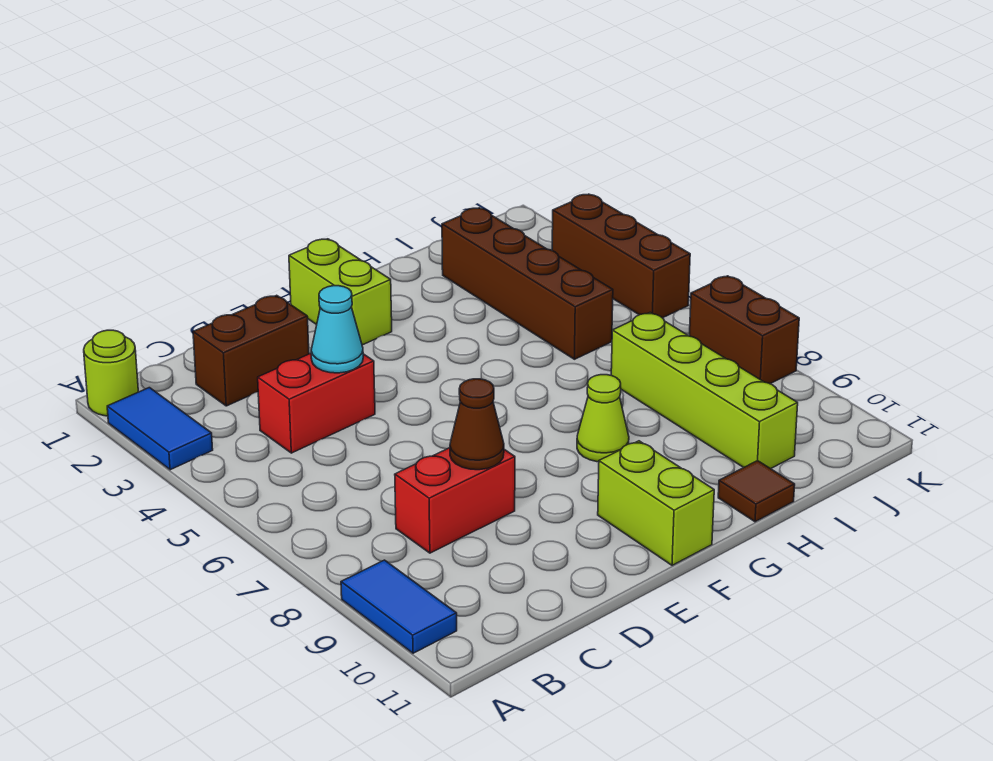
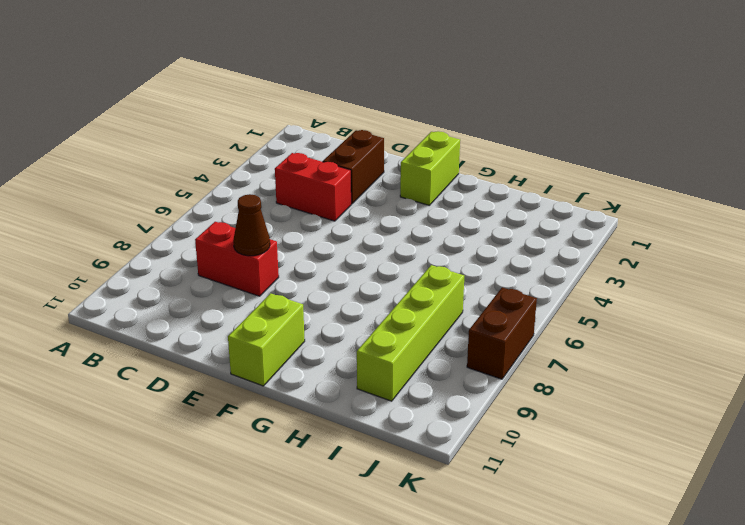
brown brick D2:D3 level 1 -> brown brick C2:D2 level 1
none -> lime round brick A1 level 1
none -> blue tile A2:A3 level 1
none -> blue tile A9:A10 level 1

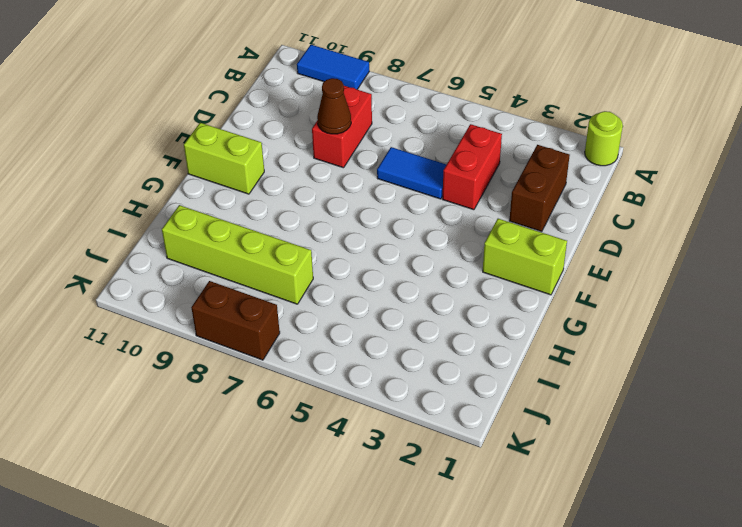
blue tile D5:D6 level 1 -> blue tile A2:A3 level 1
none -> lime cone G8 level 1
none -> brown tile H11 level 1
none -> brown brick I2:I5 level 1

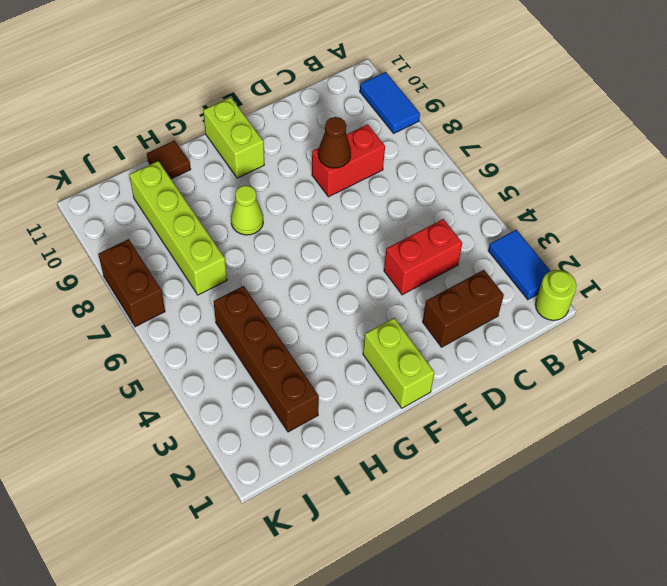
none -> brown brick K3:K5 level 1
none -> cyan cone D4 level 2

